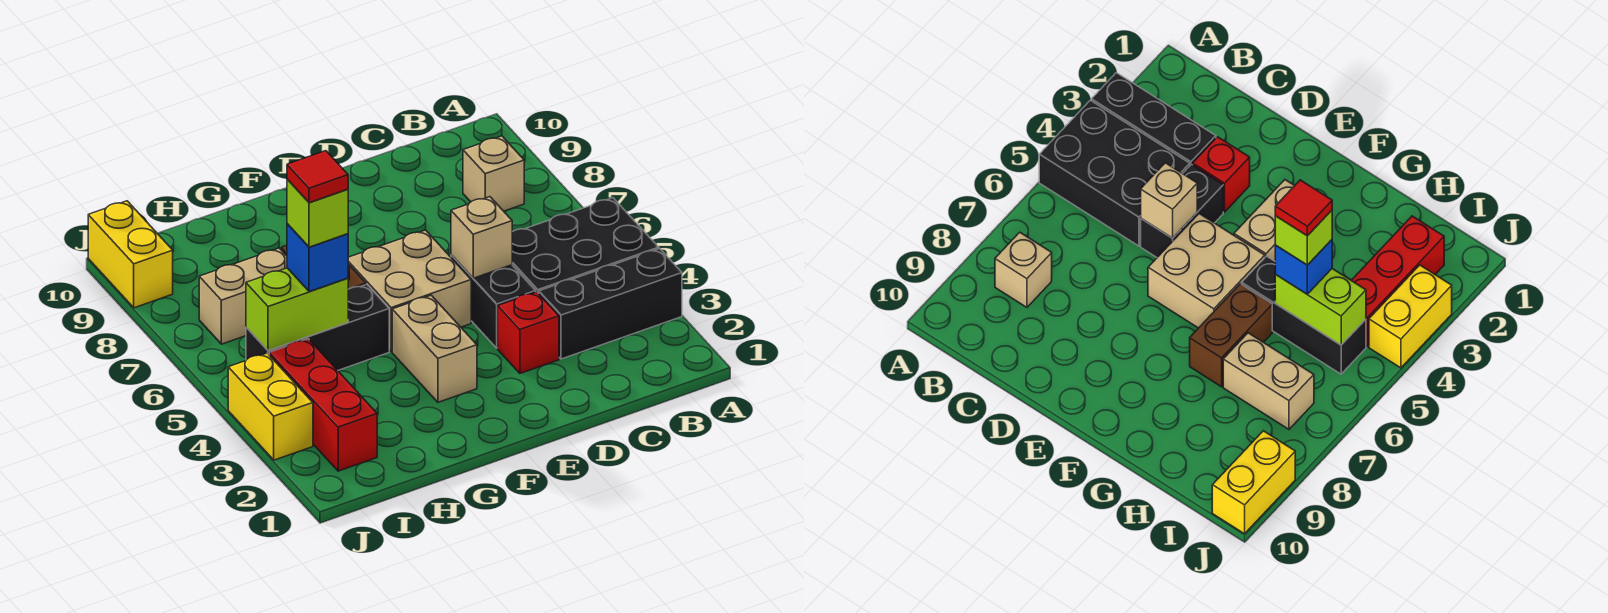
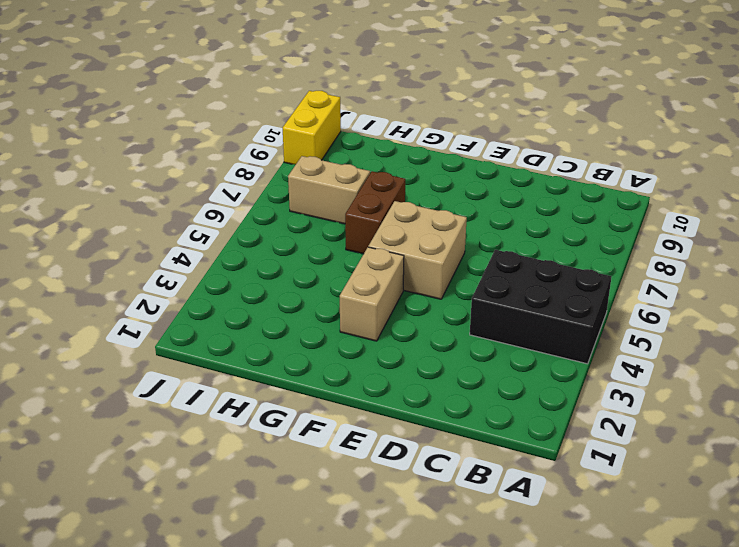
none -> black brick A3:C3 level 1
none -> tan brick B8 level 1
none -> red brick D3 level 1

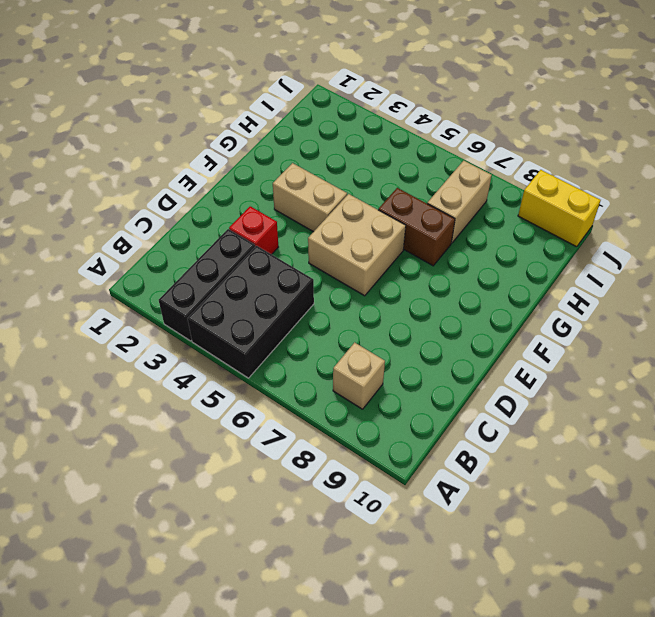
none -> black brick D4:D5 level 1
none -> black brick G5:I5 level 1
none -> red brick I2:I4 level 1

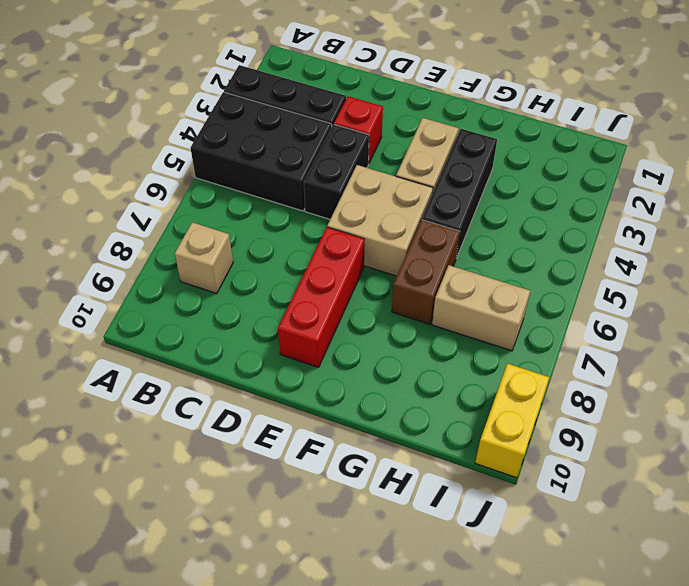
red brick E7:E9 level 1 -> red brick I2:I4 level 1
black brick G3:G5 level 1 -> black brick G5:I5 level 1
none -> yellow brick J3:J4 level 1
none -> tan brick D5 level 2
none -> lime brick H5:I5 level 2

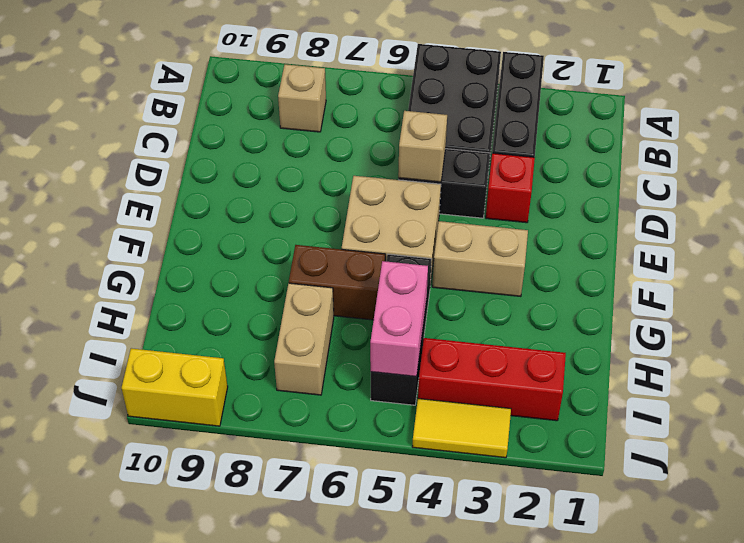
pink brick H5:I5 level 2 -> lime brick H5:I5 level 2
yellow tile J3:J4 level 1 -> yellow brick J3:J4 level 1
none -> blue brick H5 level 3
none -> lime brick H5 level 4
none -> red tile H5 level 5

